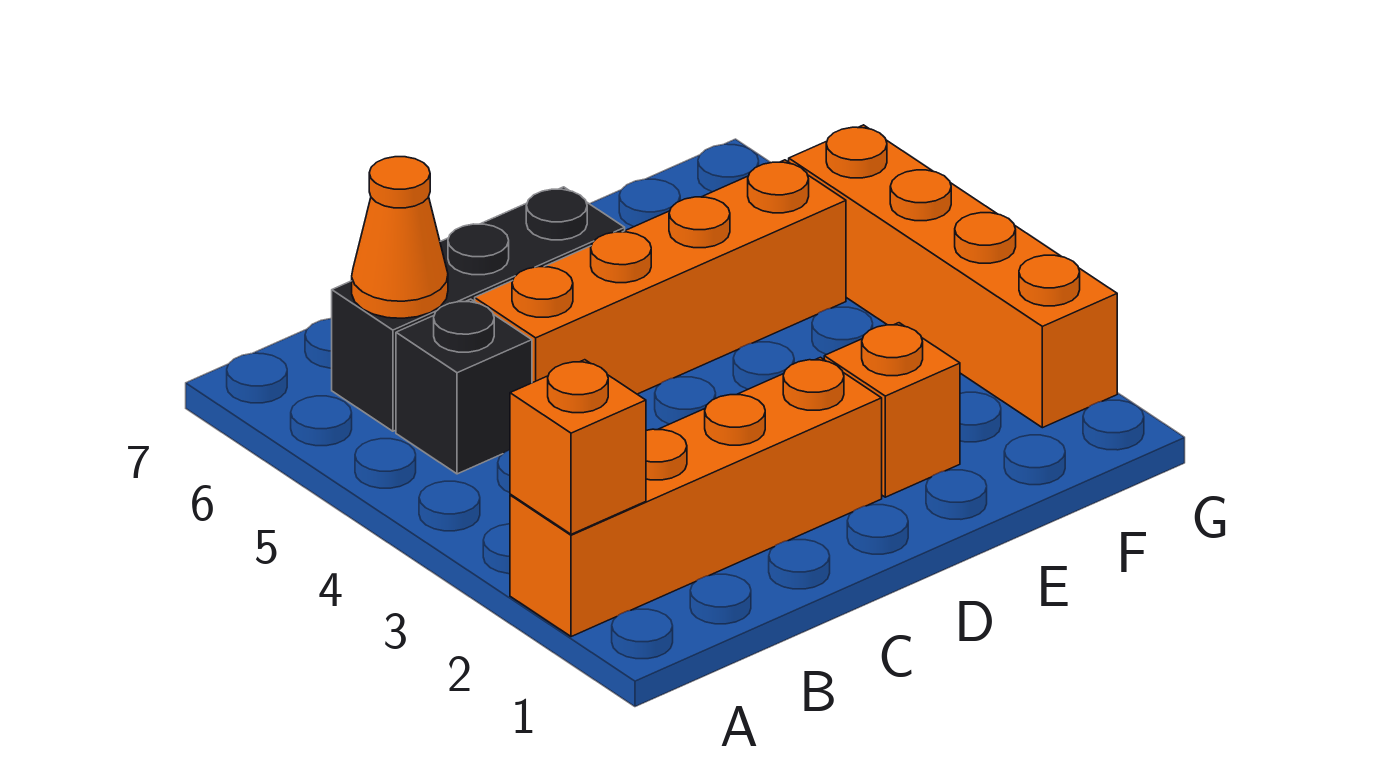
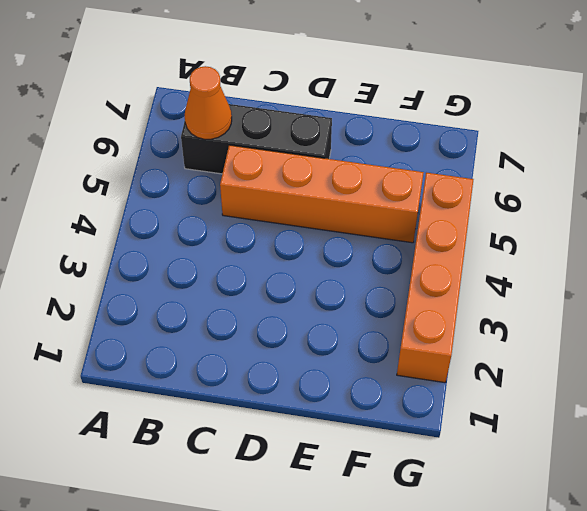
none -> orange brick A2:D2 level 1
none -> black brick B5 level 1

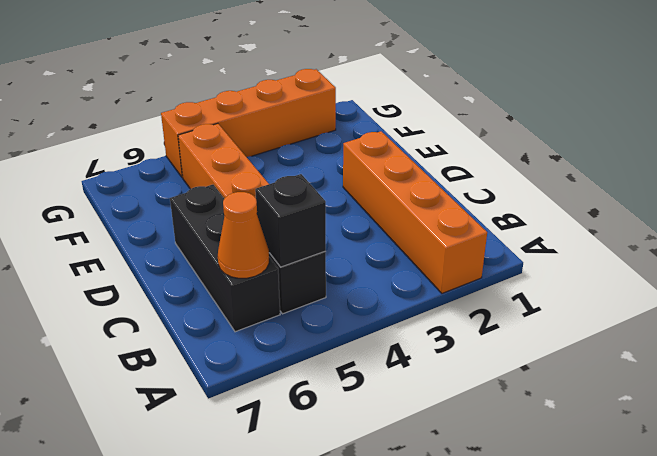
black brick B5 level 2 -> none
none -> orange brick E2 level 1
none -> orange brick A2 level 2

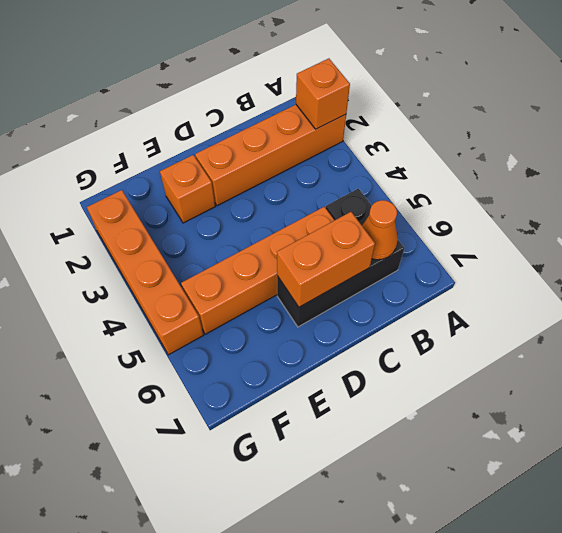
orange brick C6:D6 level 2 -> none

